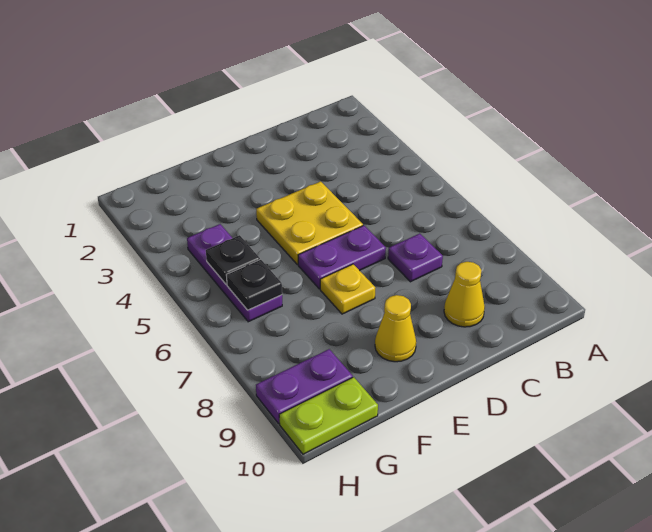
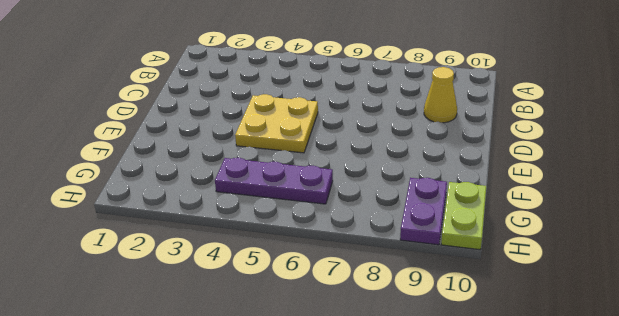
none -> purple plate C7 level 1
none -> purple plate D6:E6 level 1

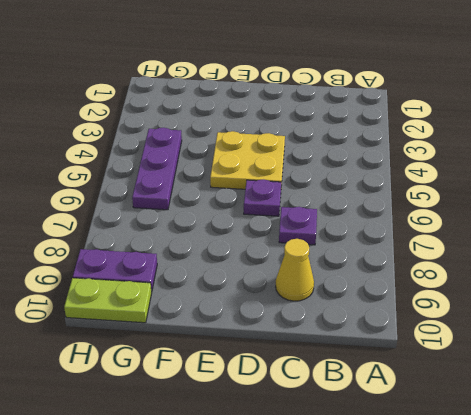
purple plate D6 level 1 -> purple plate D6:E6 level 1
none -> yellow plate E7 level 1
none -> yellow cone E9 level 1

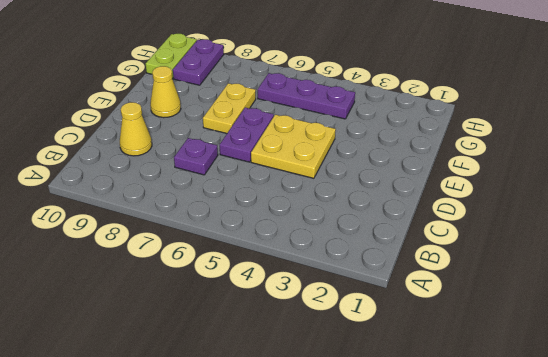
yellow plate E7:F7 level 1 -> yellow plate E7 level 1
none -> black plate G5 level 2
none -> black plate G6 level 2

